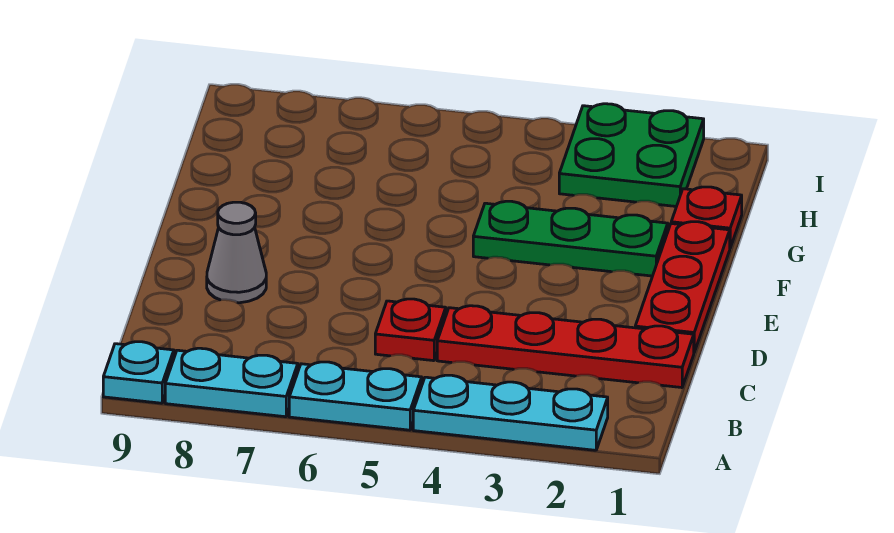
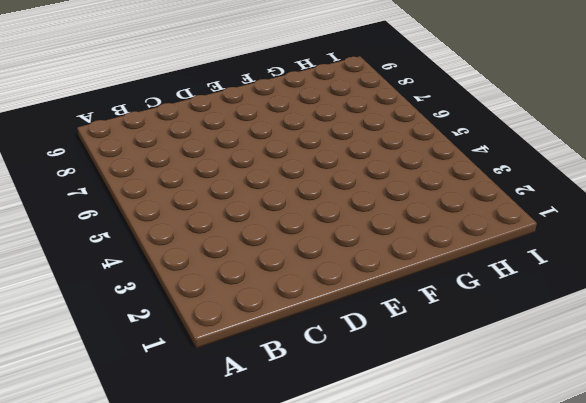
none -> cyan plate A2:A4 level 1
none -> cyan plate A5:A6 level 1

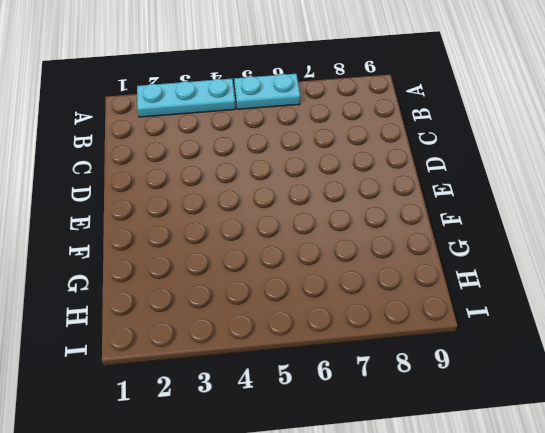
none -> cyan plate A7:A8 level 1
none -> cyan plate A9 level 1

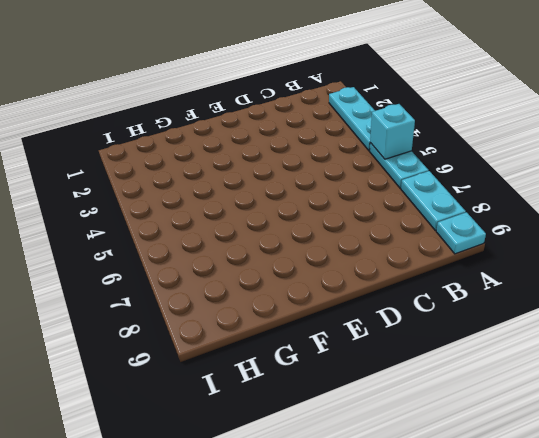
cyan brick A5 level 2 -> none
none -> red plate C1:C4 level 1
none -> red plate C5 level 1

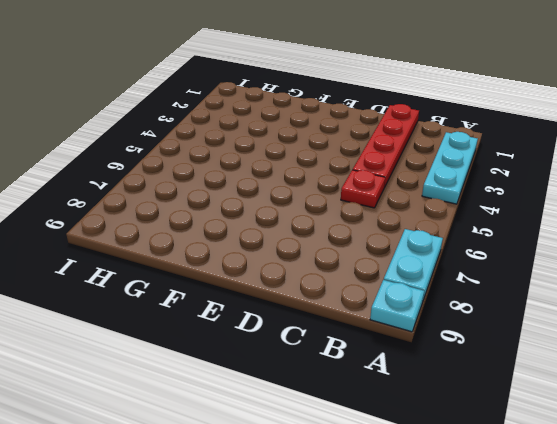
none -> cyan plate A5:A6 level 1
none -> red plate D1:F1 level 1

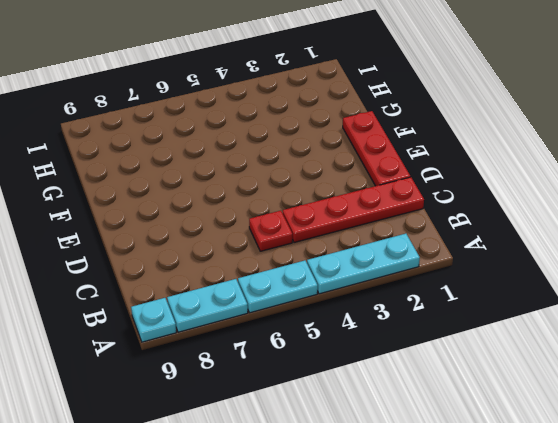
none -> grey cone D8 level 1
none -> green plate F2:F4 level 1

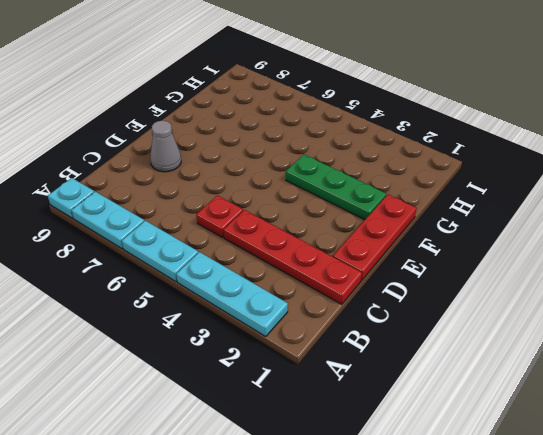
none -> red plate G1 level 1
none -> green plate H2:I3 level 1

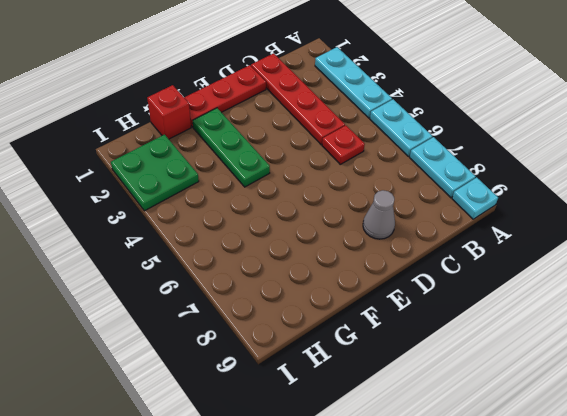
red brick G1 level 1 -> red plate G1 level 1

